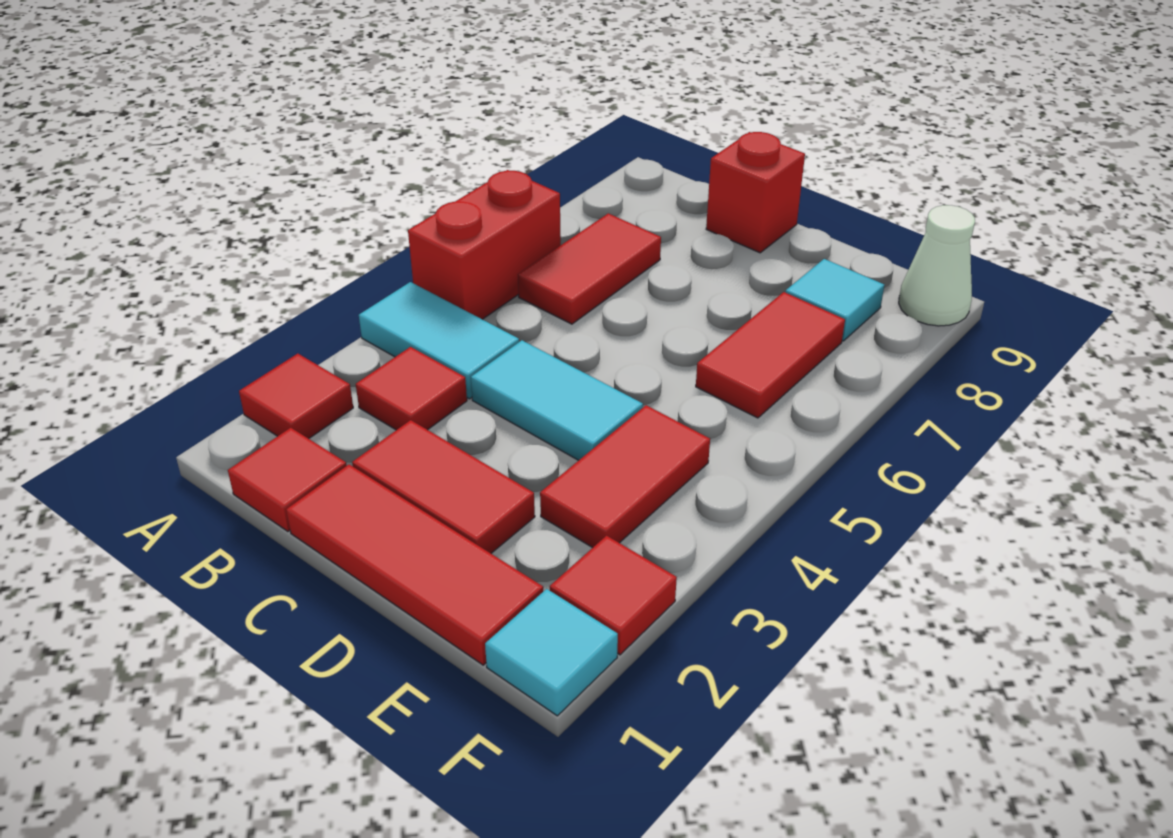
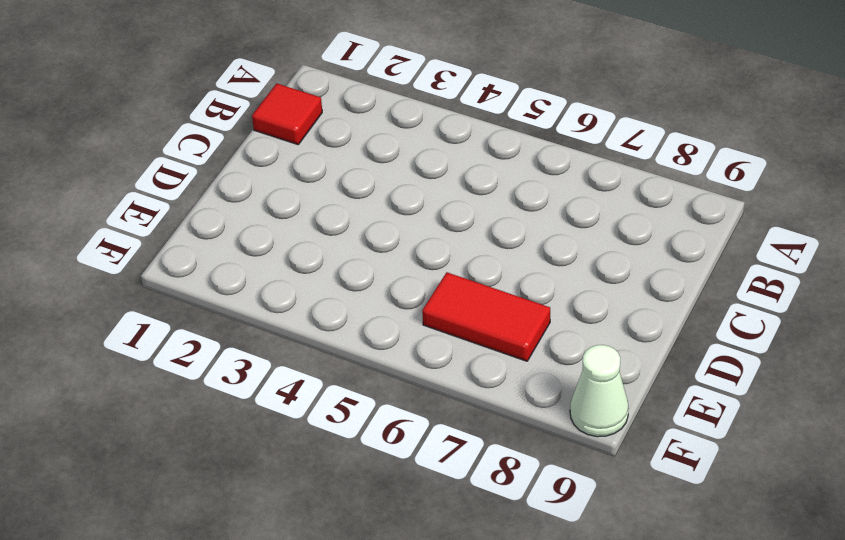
none -> red tile A2 level 1
none -> cyan tile A4:B4 level 1
none -> red brick A5:A6 level 1

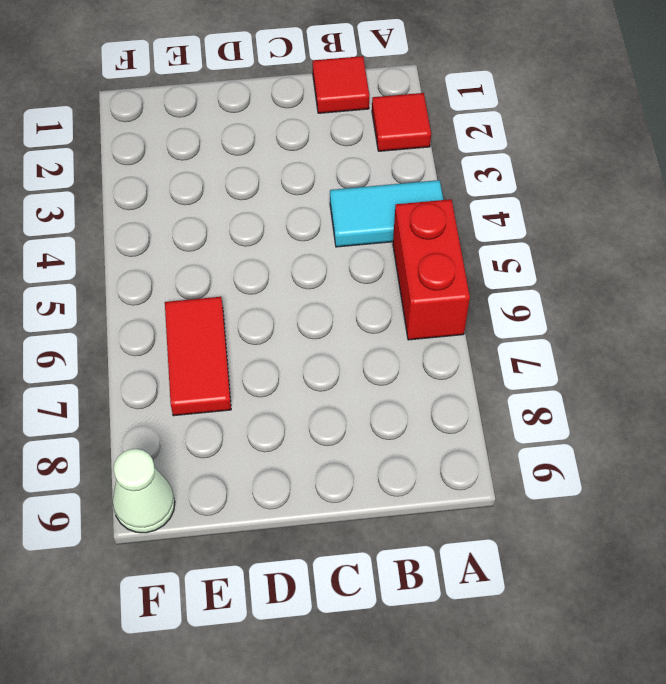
none -> red tile B3 level 1
none -> red tile B6:B7 level 1
none -> red tile C1:E1 level 1

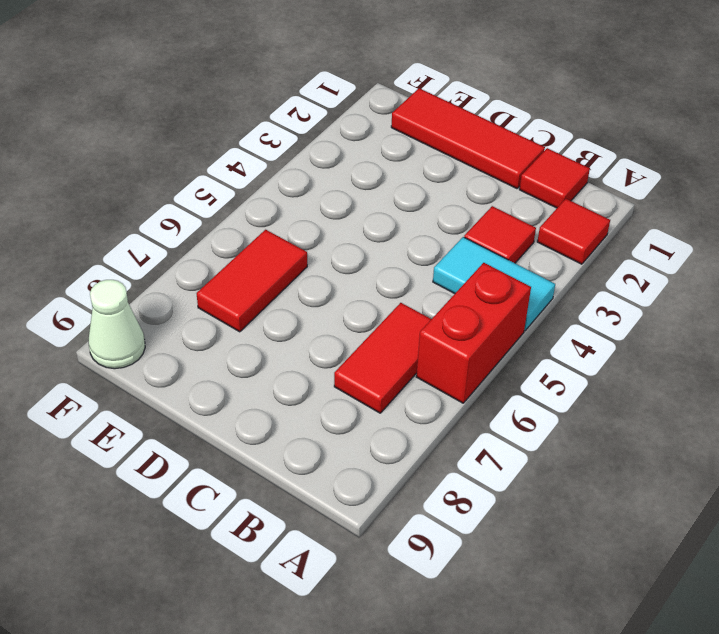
none -> red tile C2:D2 level 1
none -> cyan tile C4:D4 level 1
none -> red brick C9 level 1

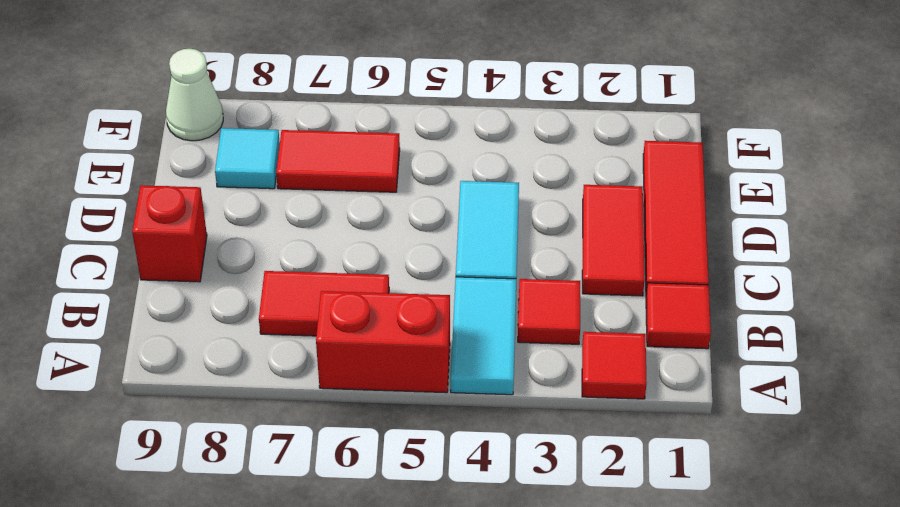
none -> red tile E3:E4 level 1
none -> cyan tile F1 level 1
none -> red tile F2 level 1

